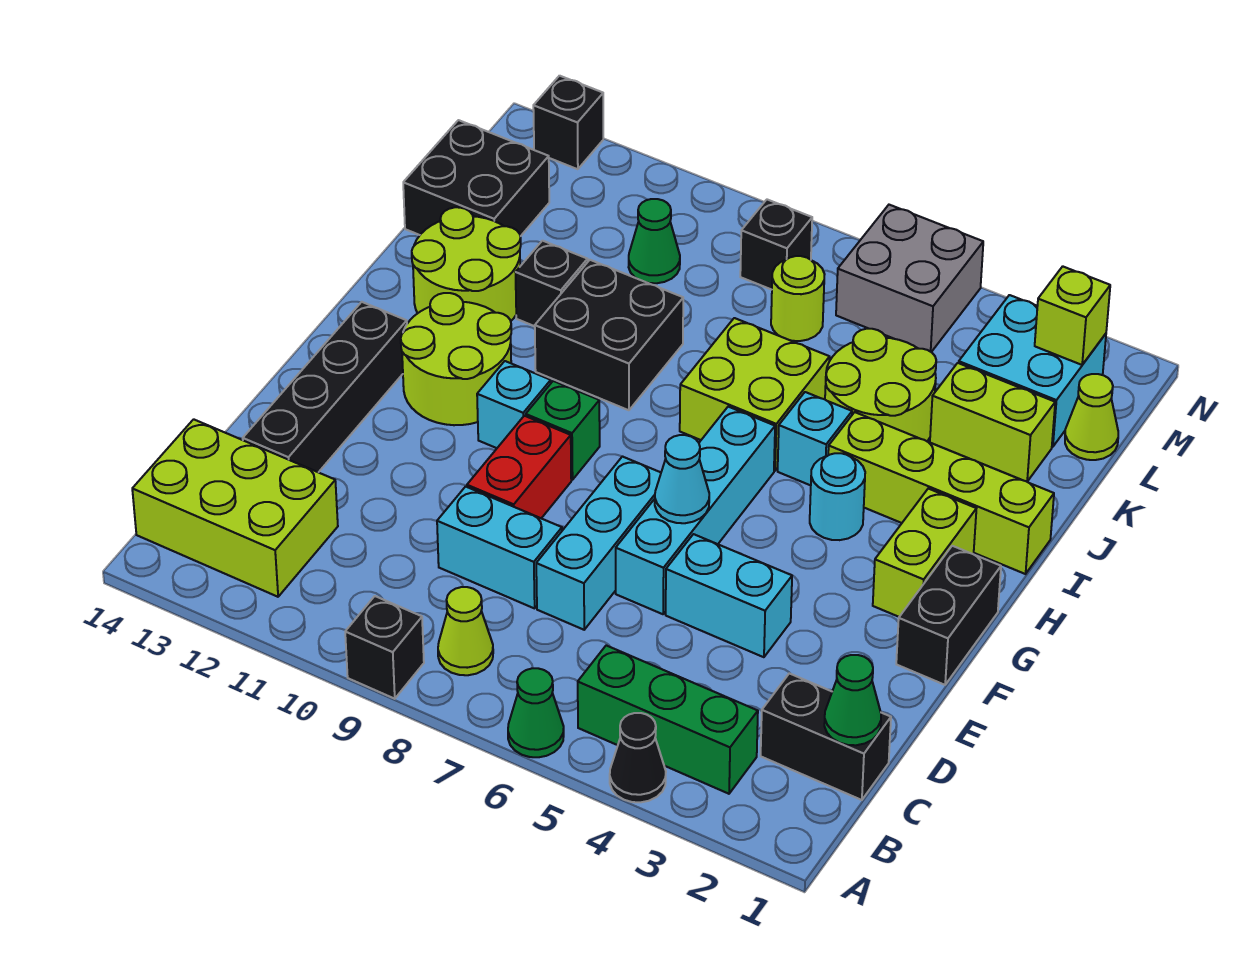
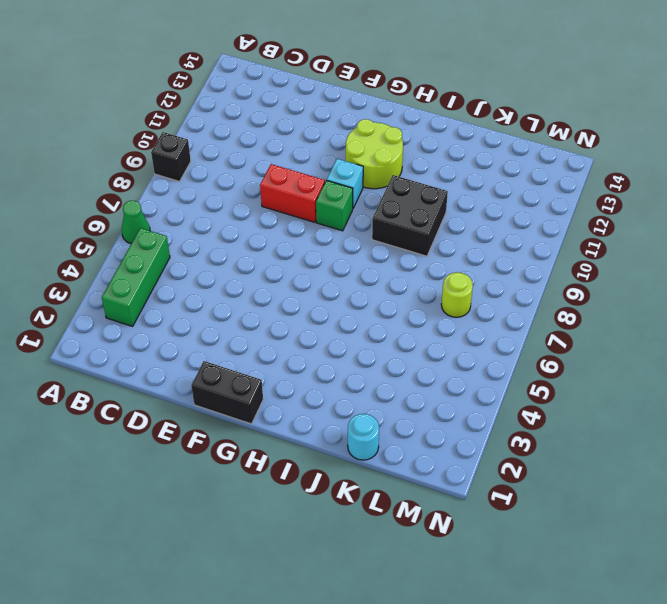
cyan round brick K1 level 1 -> cyan round brick H4 level 1
none -> black cone A4 level 1
none -> lime cone B8 level 1
none -> lime brick B12:C14 level 1
none -> black brick C1:C2 level 1

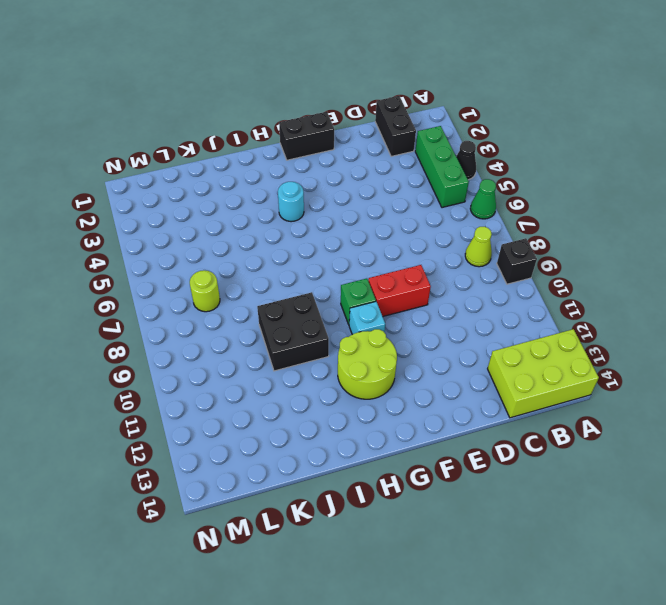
lime brick A13:C14 level 1 -> lime brick B12:C14 level 1
none -> cyan brick D7:F7 level 1
none -> cyan brick D8:D9 level 1
none -> black brick D13:G13 level 1
none -> cyan brick E4:E5 level 1

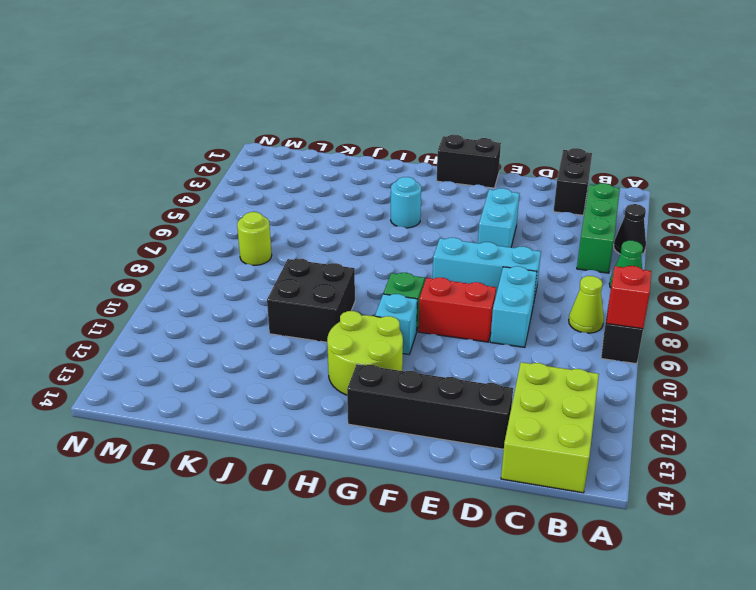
red brick A9 level 2 -> none
none -> cyan brick E6:H6 level 1
none -> lime brick G2:H2 level 1
none -> lime brick I1:I4 level 1
none -> cyan brick I5 level 1

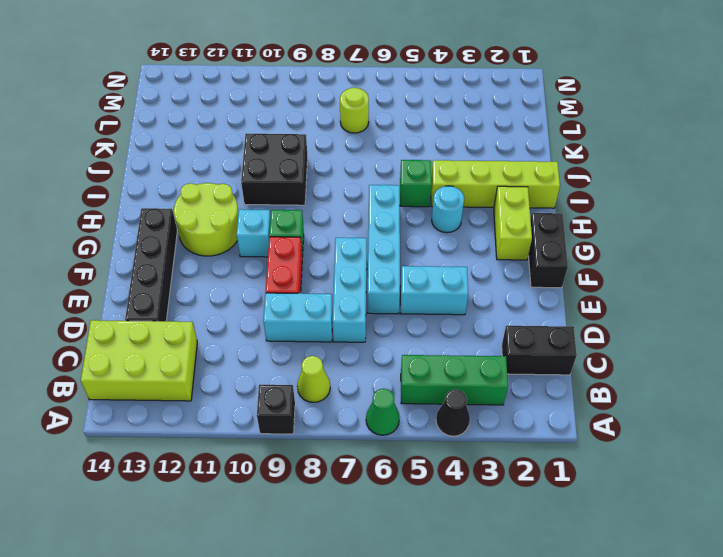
green brick I5 level 1 -> cyan brick I5 level 1
none -> lime brick I6:J7 level 1
none -> lime round brick I12:J13 level 1
none -> lime round brick J4:K5 level 1
none -> black brick J11 level 1

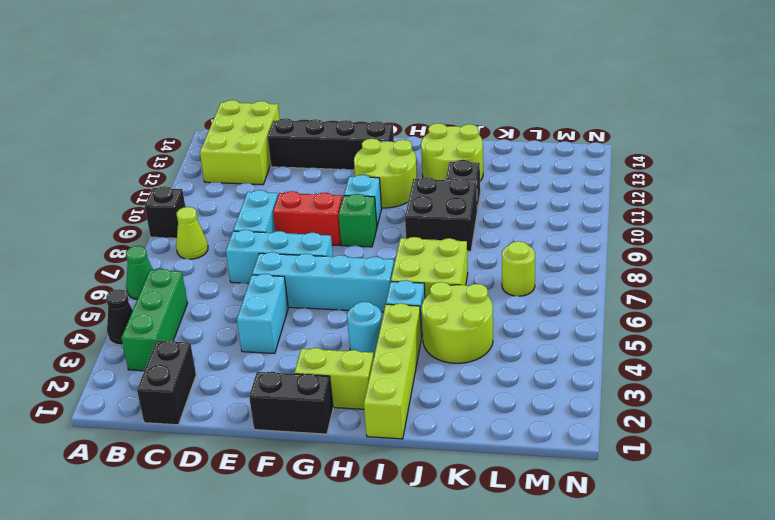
none -> lime brick K2:K3 level 1
none -> black brick K13:L14 level 1
none -> lime cone L1 level 1
none -> cyan brick L2:M3 level 1

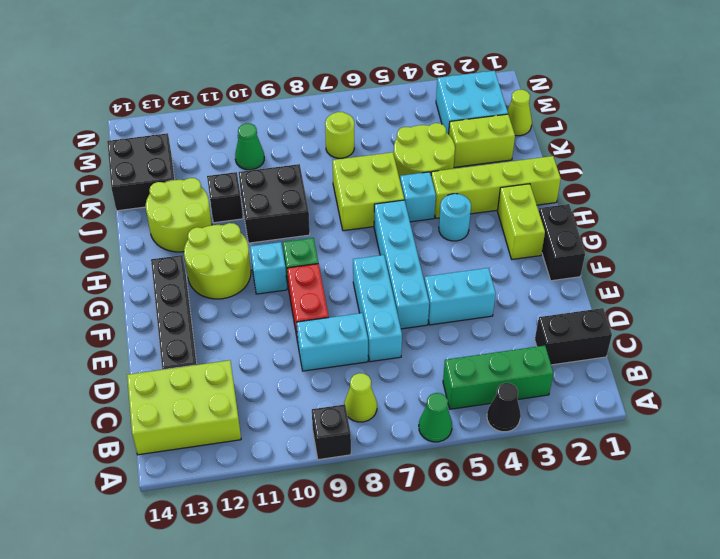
none -> grey brick M5:N6 level 1
none -> black brick M8 level 1
none -> black brick N13 level 1
none -> green cone C1 level 2

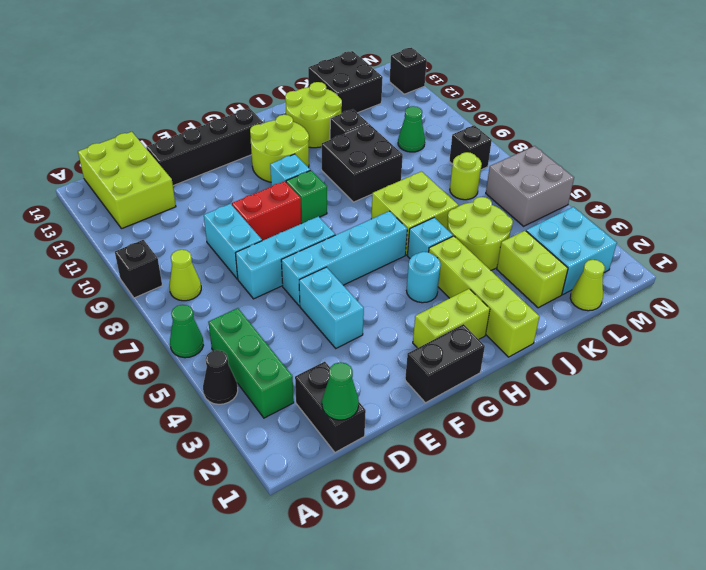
none -> cyan cone F6 level 2
none -> lime brick M2 level 2

